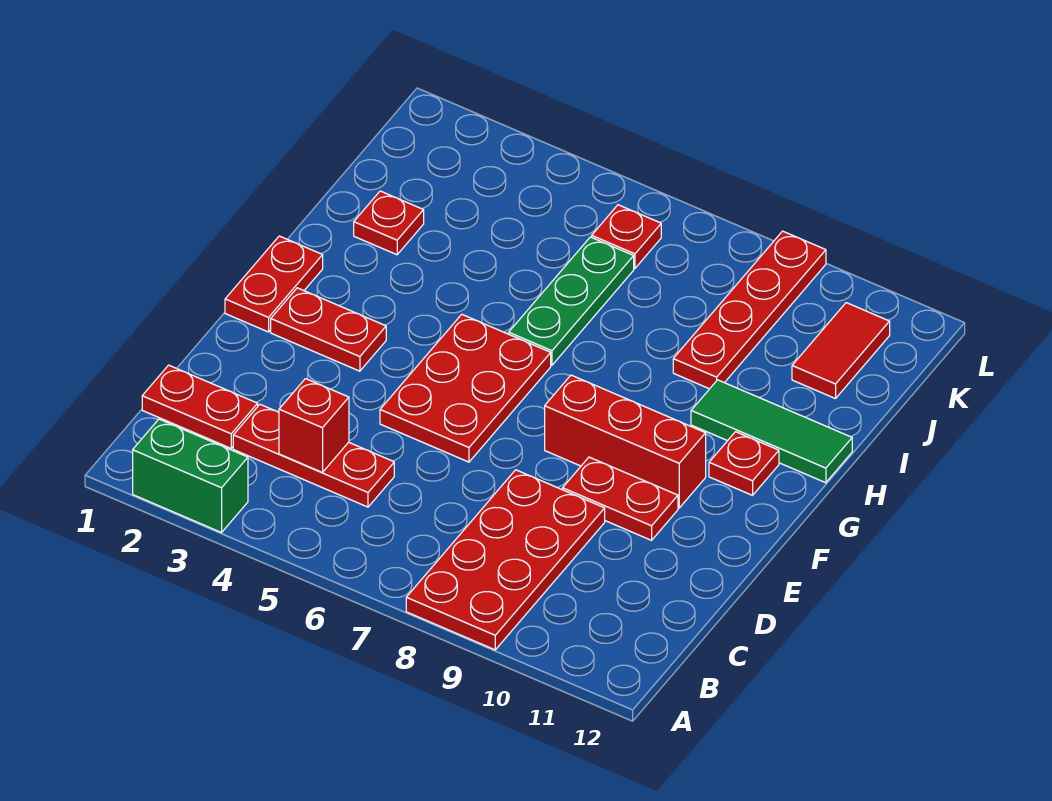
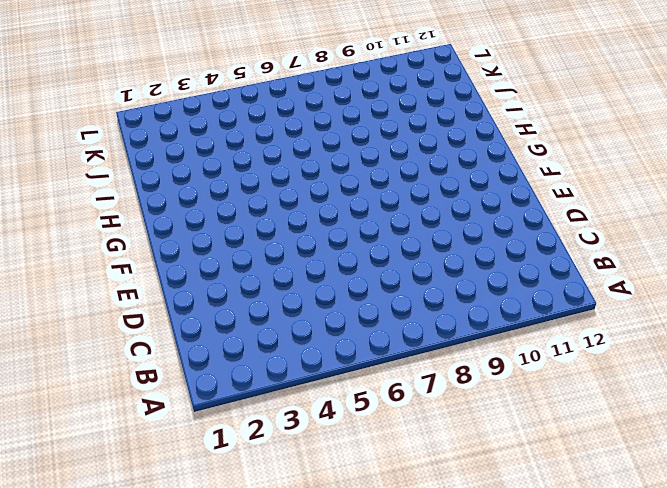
none -> green brick A2:A3 level 1
none -> red plate A8:D9 level 1
none -> red plate C1:C2 level 1

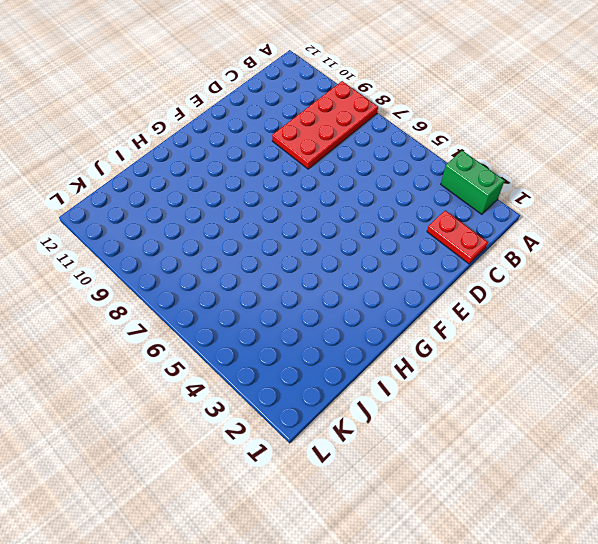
none -> red plate C3:C5 level 1
none -> red plate E5:G6 level 1
none -> red plate E9:E10 level 1

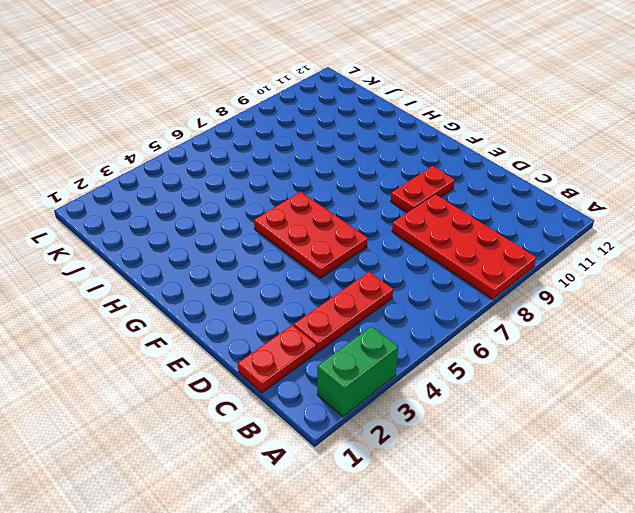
none -> red plate F1:G1 level 1
none -> red plate F2:F3 level 1
none -> red brick F8:F10 level 1

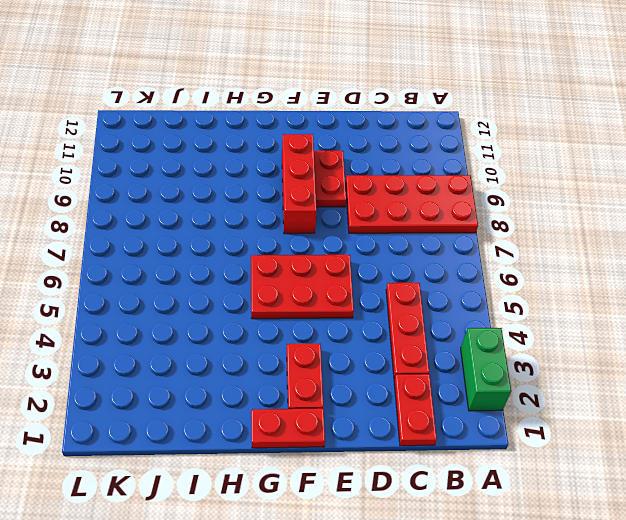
none -> red plate G11 level 1
none -> green plate H6:J6 level 1
none -> green tile H10:H12 level 1

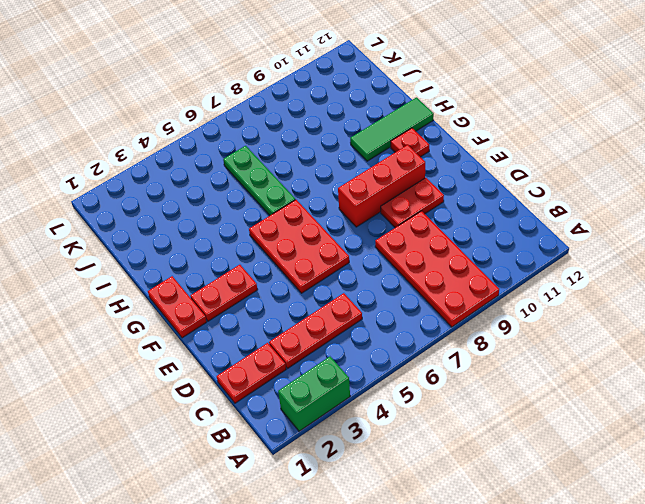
none -> red plate I2 level 1
none -> red plate I9:L9 level 1
none -> red tile J11:K11 level 1

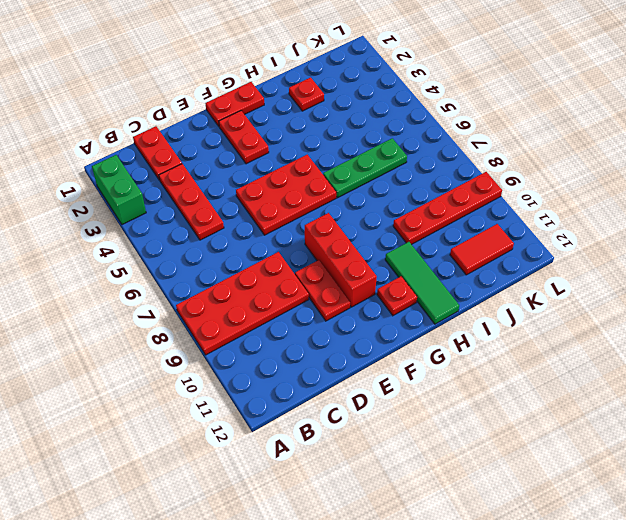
none -> red plate K6 level 1
none -> red brick C4 level 2

